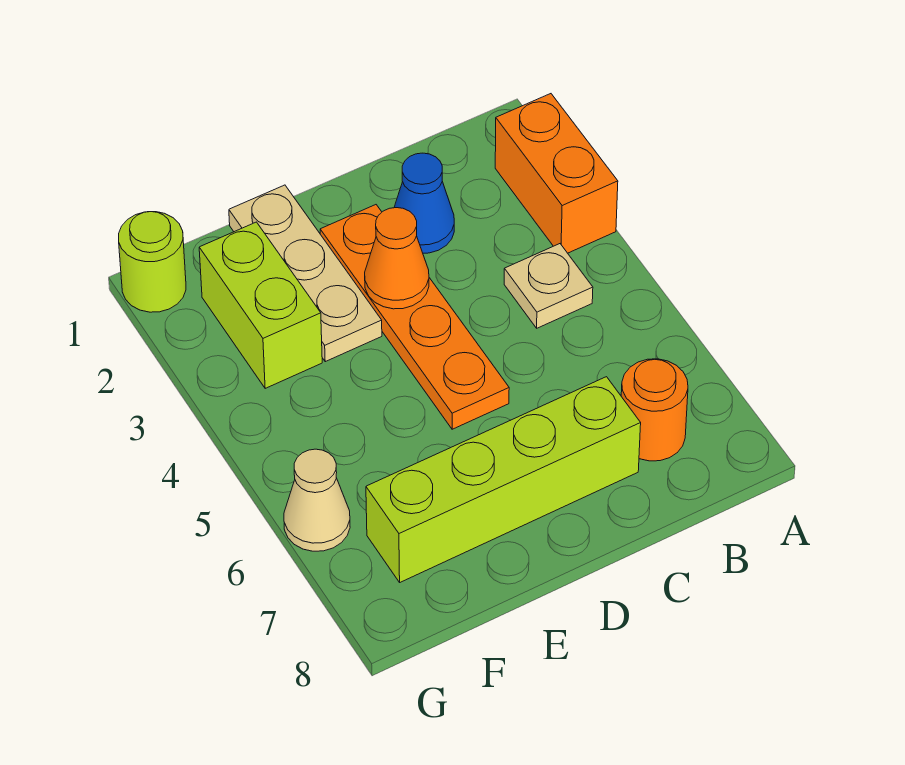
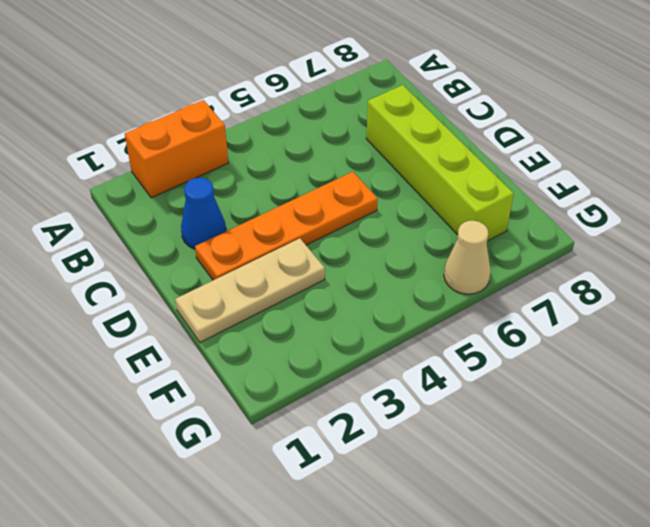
none -> tan plate B4 level 1
none -> orange round brick B7 level 1

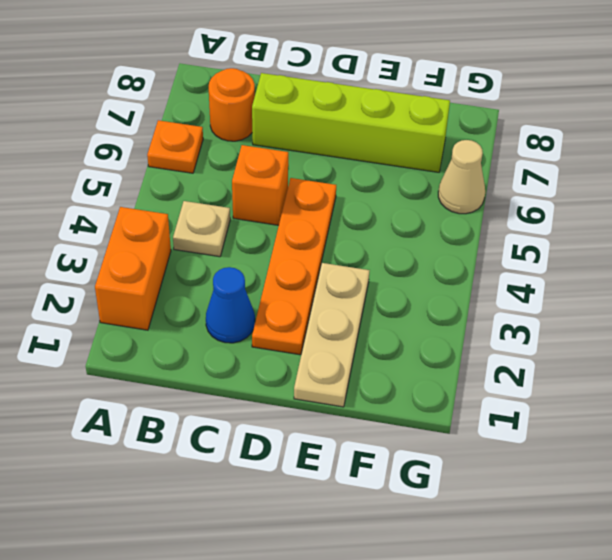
orange plate A6 level 1 -> none
orange brick C5 level 1 -> none
none -> lime brick F2:F3 level 1
none -> lime round brick G1 level 1

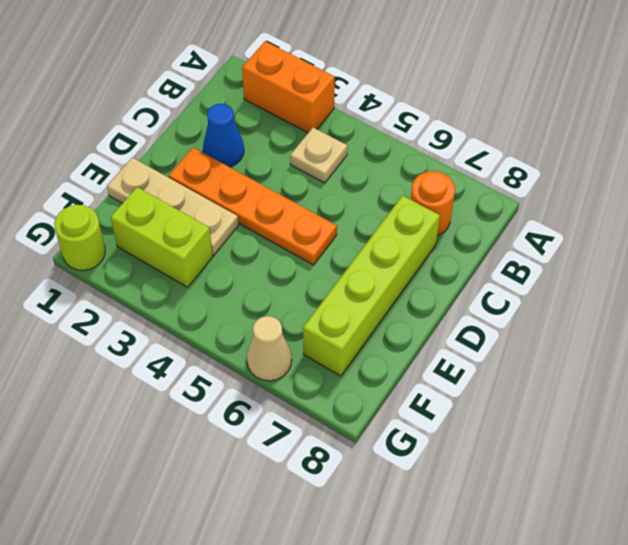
none -> orange cone D3 level 2

